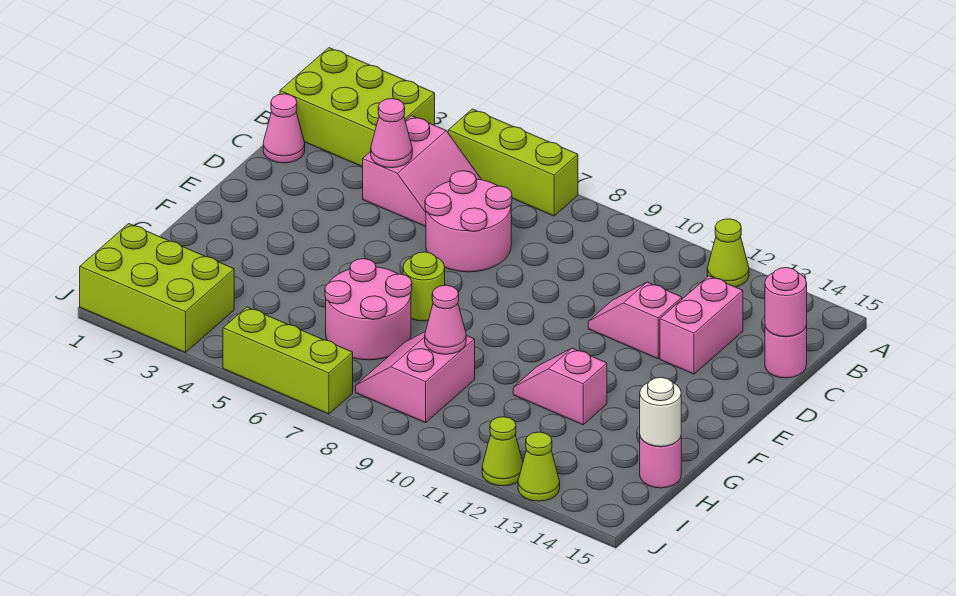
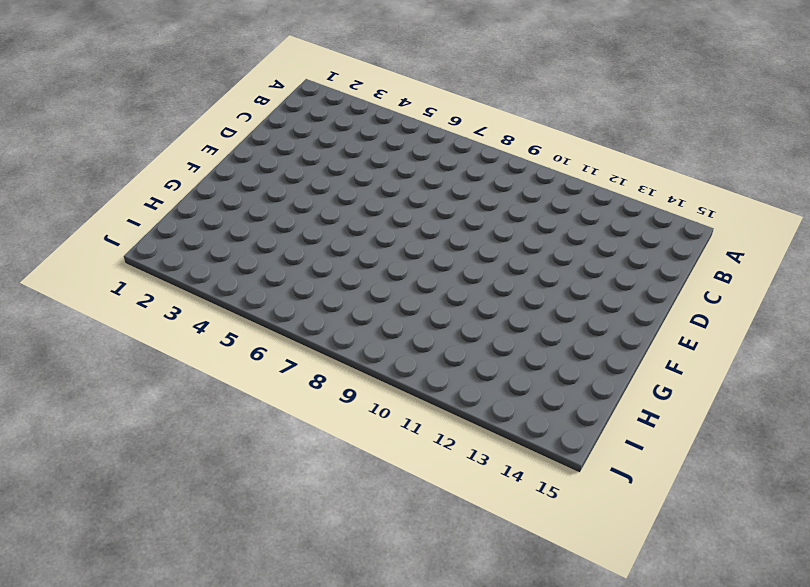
none -> lime brick A1:B3 level 1
none -> lime brick A5:A7 level 1
none -> lime cone A12 level 1

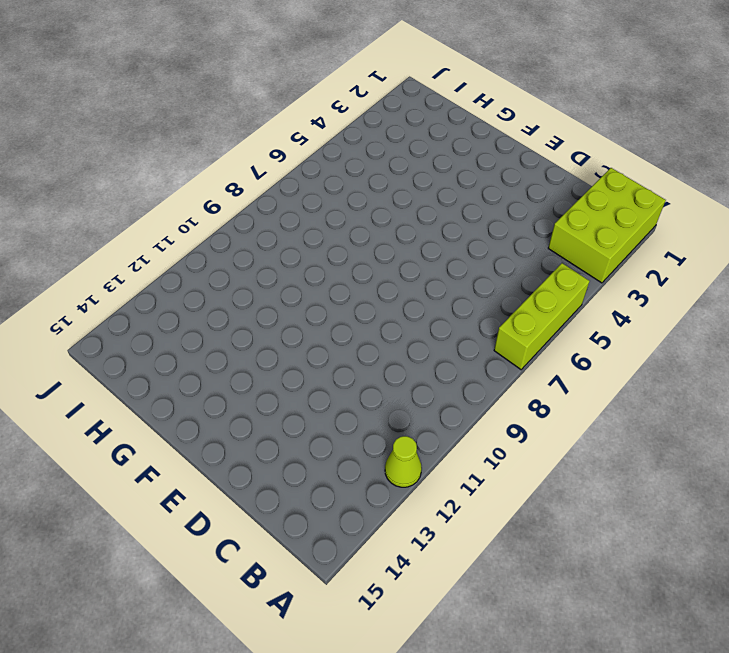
none -> pink slope B4:C5 level 1 top 4
none -> pink cone C1 level 1
none -> pink round brick C6:D7 level 1

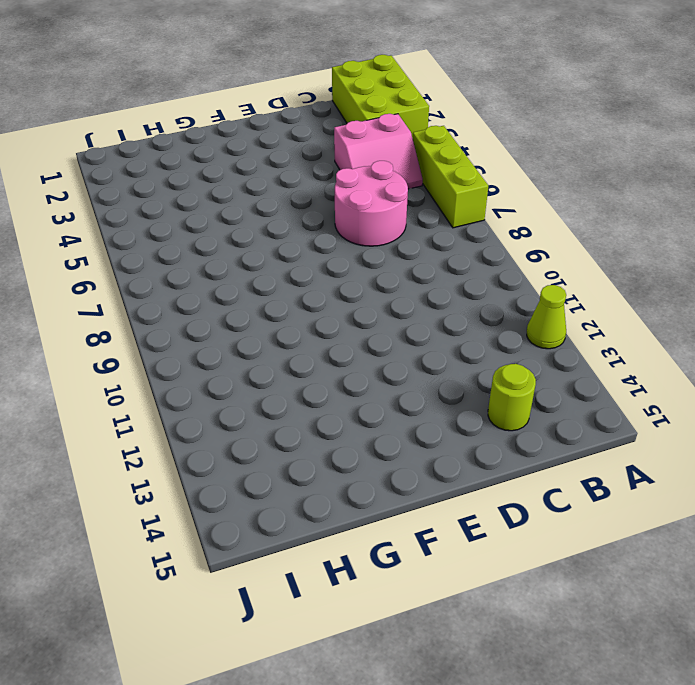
lime round brick C14 level 1 -> lime round brick F7 level 1
none -> pink cone C1 level 1
none -> pink brick C13:D13 level 1
none -> pink round brick C15 level 1

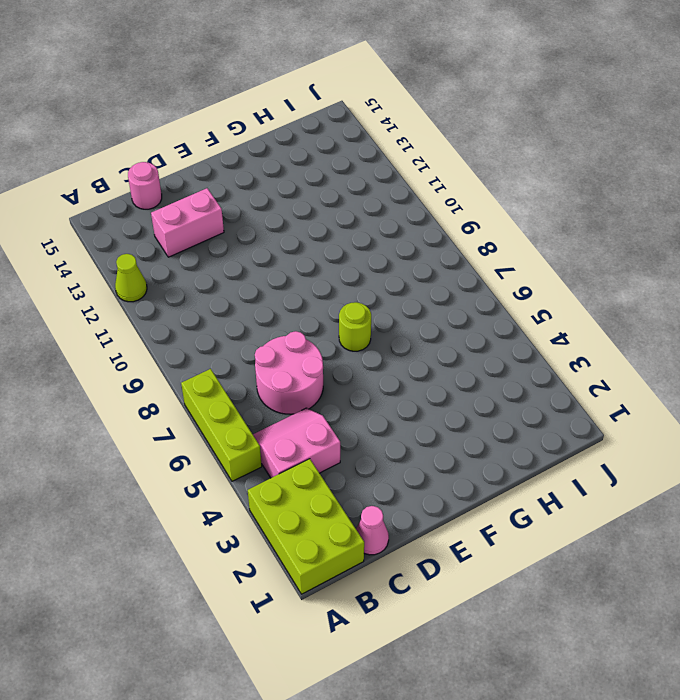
none -> pink slope D11:D12 level 1 top 12
none -> pink round brick G6:H7 level 1
none -> pink slope G11:G12 level 1 top 12

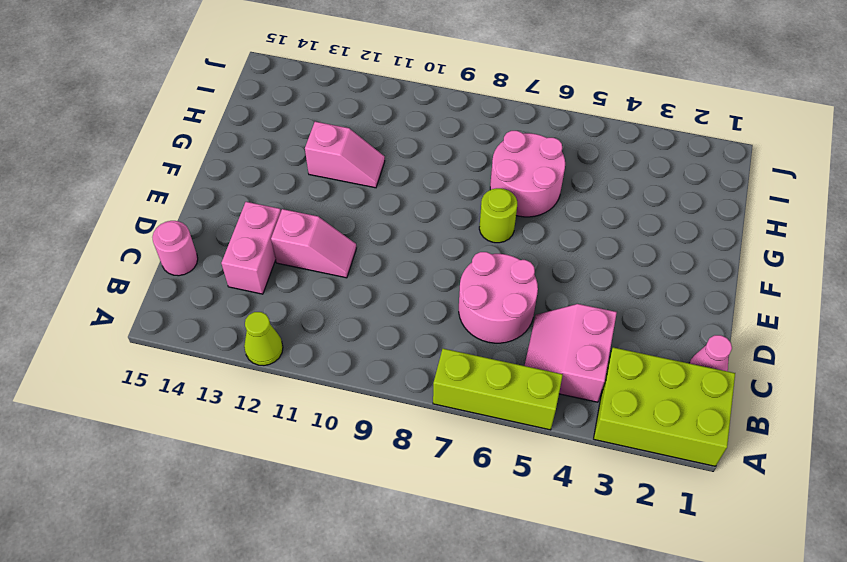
none -> pink slope H8:I9 level 1 top 9
none -> pink round brick H15 level 1
none -> lime brick I1:J3 level 1

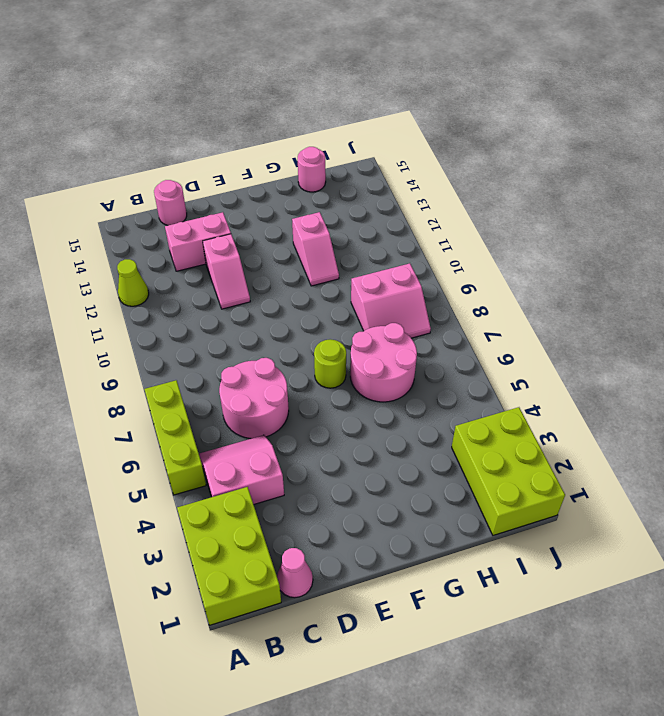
none -> lime brick J5:J7 level 1
none -> lime cone J12 level 1
none -> lime cone J13 level 1

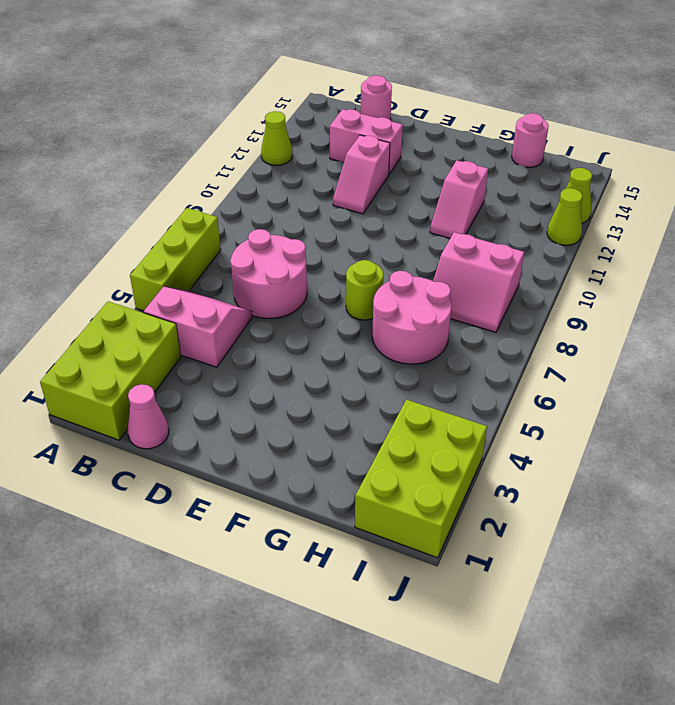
none -> lime brick J5:J7 level 1
none -> pink cone C4 level 2
none -> pink round brick C15 level 2

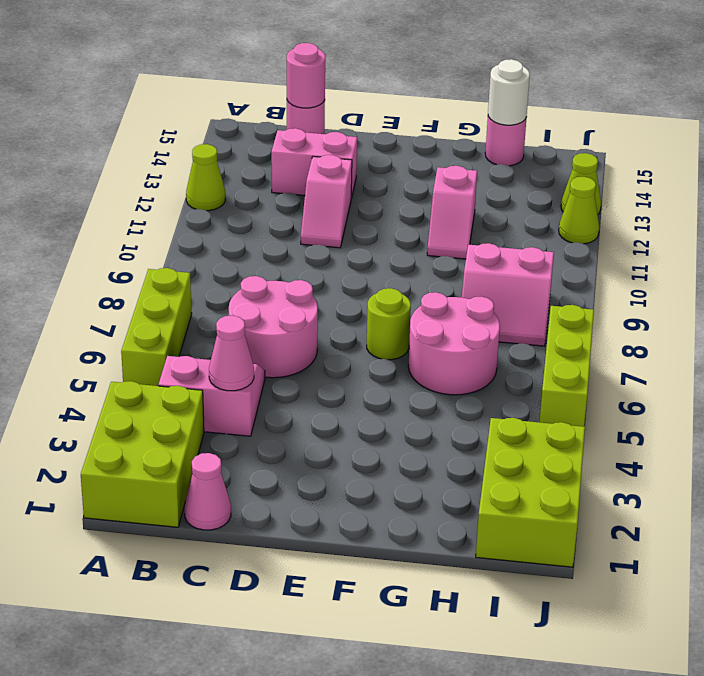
none -> pink cone H9 level 2

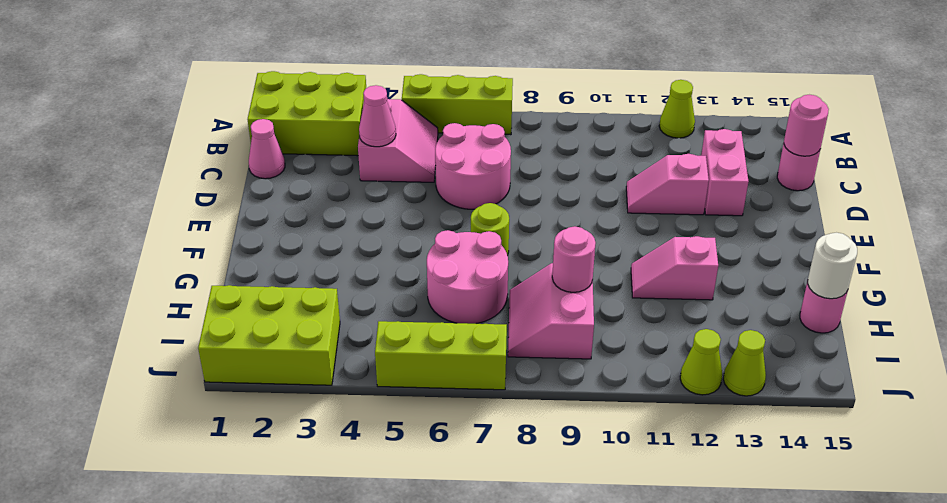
pink round brick H9 level 2 -> pink cone H9 level 2

